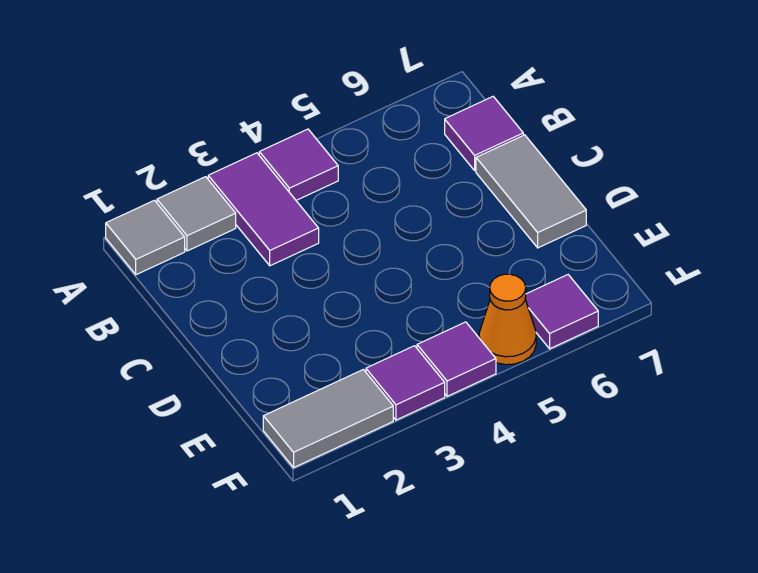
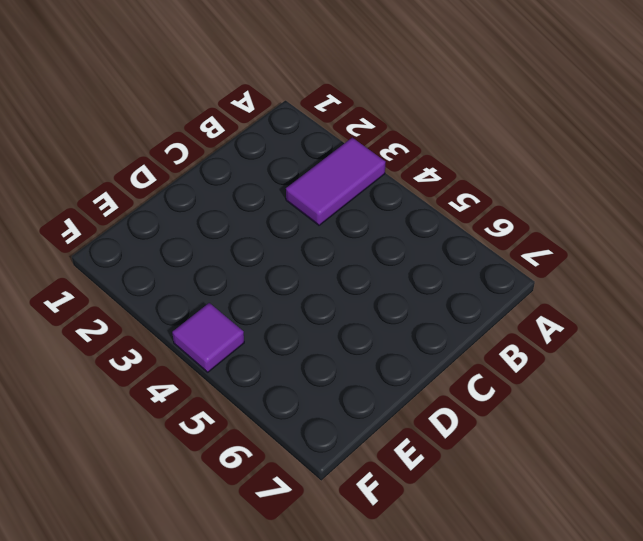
none -> grey tile A1 level 1
none -> grey tile A2 level 1

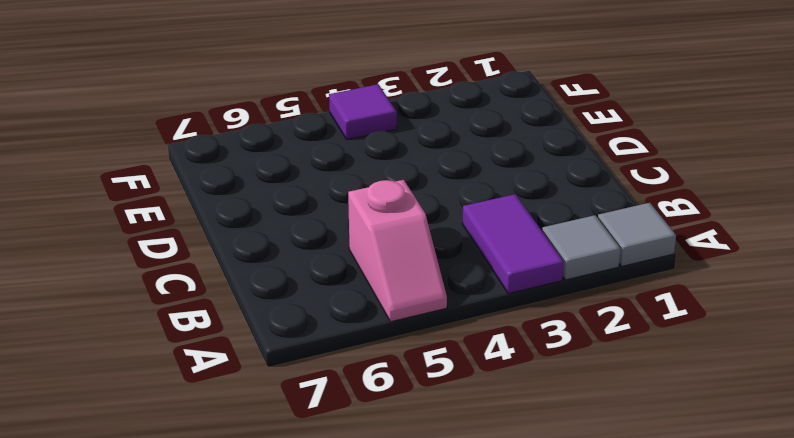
pink slope A5:B5 level 1 top B -> none
none -> purple tile A4 level 1
none -> purple tile B7 level 1

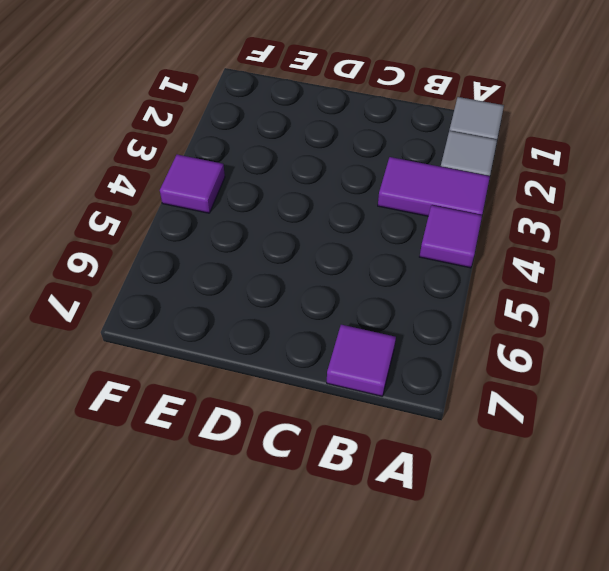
none -> grey tile C7:D7 level 1
none -> grey tile F1:F2 level 1

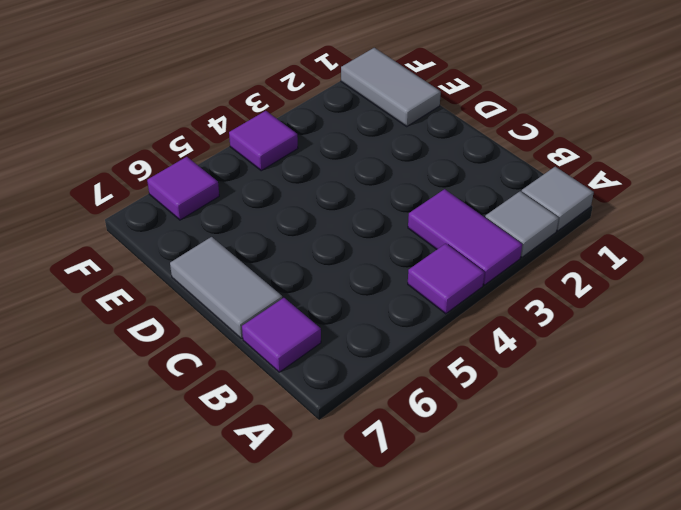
grey tile E1:F1 level 1 -> grey tile F1:F2 level 1
none -> purple tile F3 level 1
none -> orange cone F5 level 1

